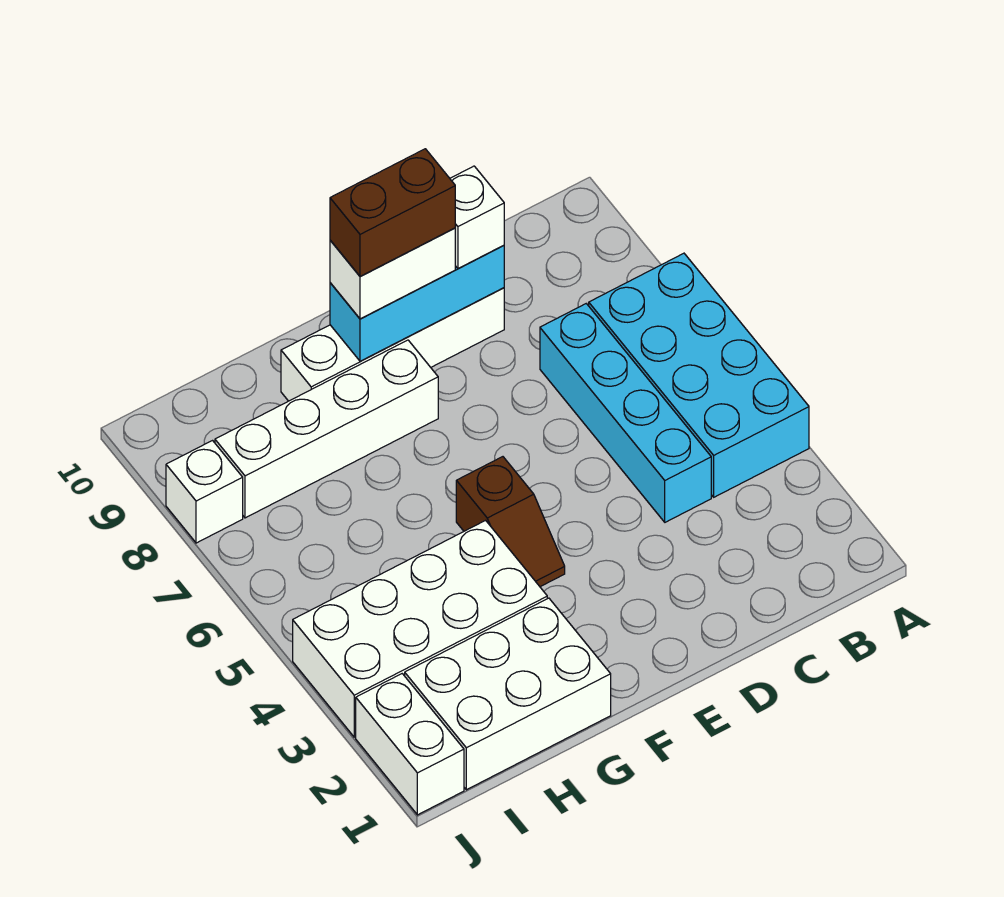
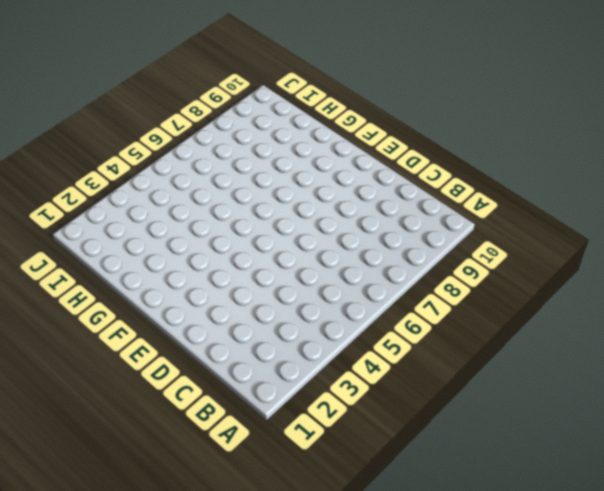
none -> cyan brick A4:B7 level 1
none -> cyan brick C4:C7 level 1
none -> white brick D9:G9 level 1

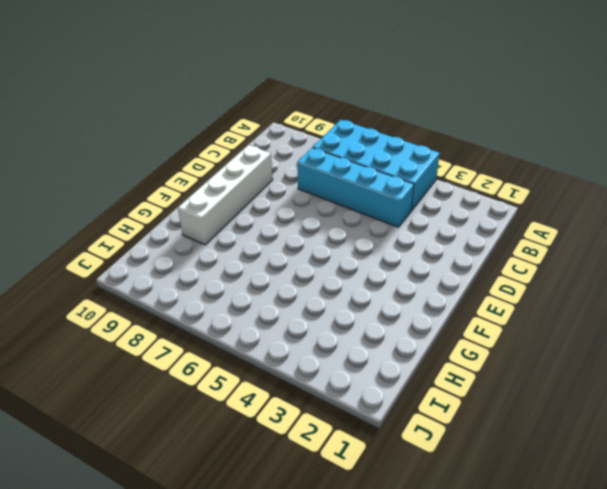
none -> brown slope F4:F5 level 1 top 5
none -> white brick F8:I8 level 1
none -> white brick G1:I2 level 1

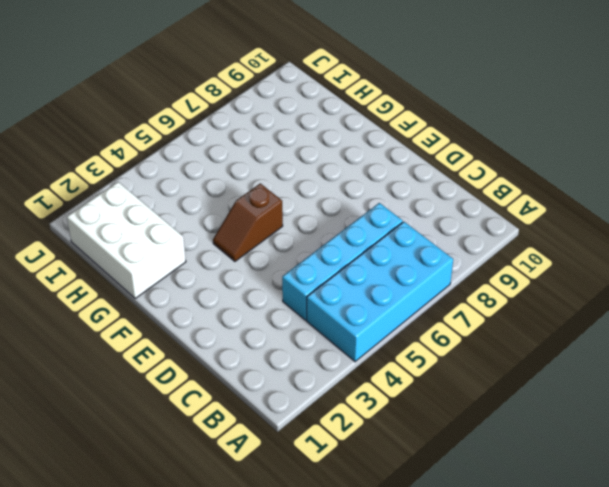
none -> white brick D9:G9 level 1
none -> white brick F8:I8 level 1
none -> white brick G3:J4 level 1

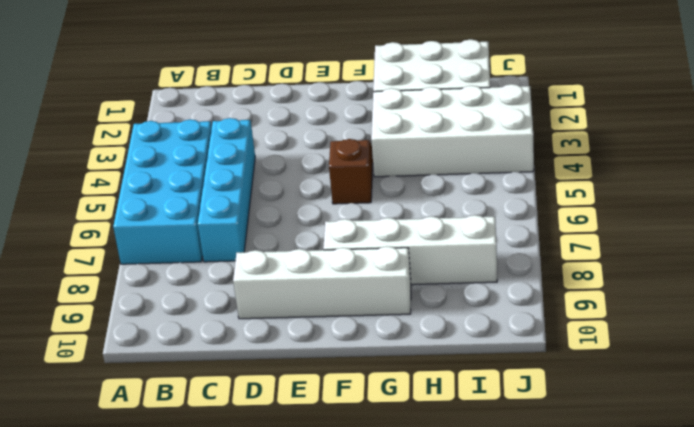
none -> white brick J1:J2 level 1
none -> white brick J8 level 1
none -> cyan brick D9:F9 level 2

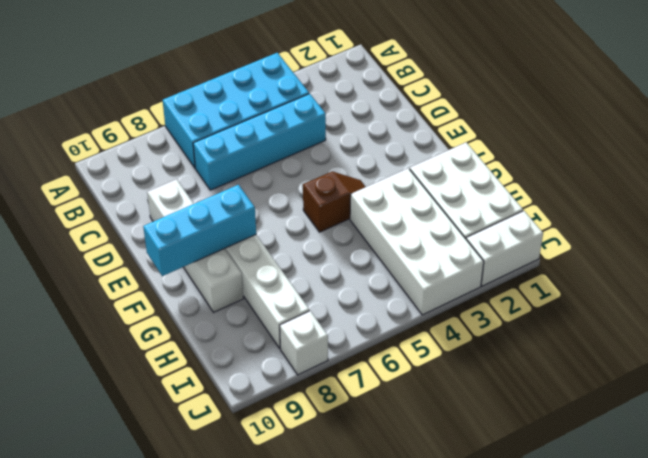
cyan brick F8:F10 level 2 -> cyan brick D9:F9 level 2
none -> white brick D9 level 3
none -> white brick E9:F9 level 3
none -> brown brick E9:F9 level 4

